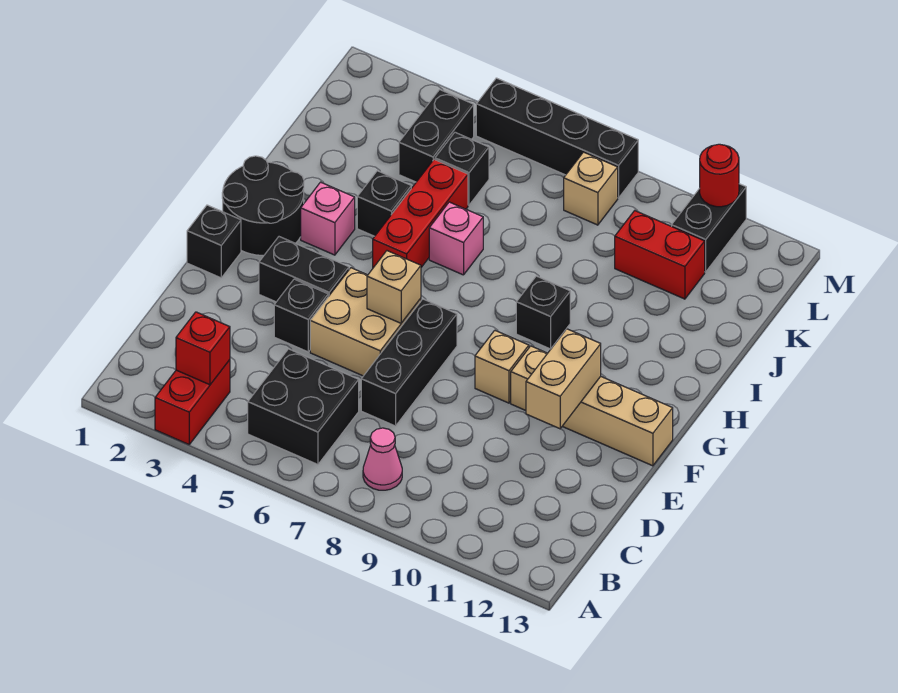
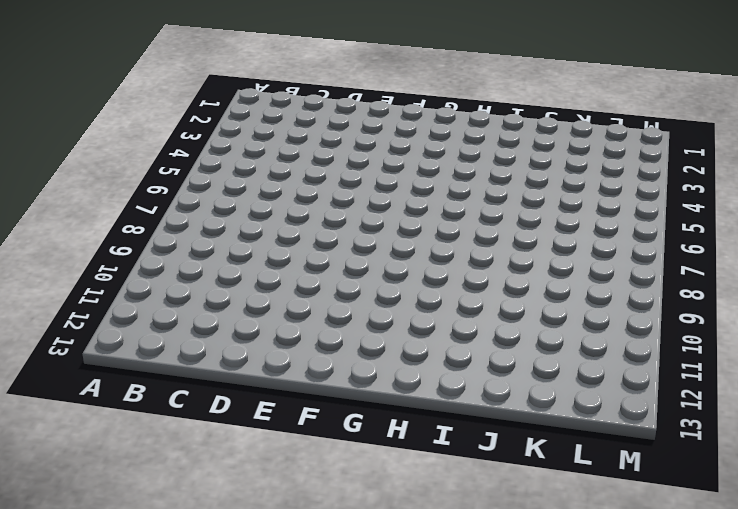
none -> red brick A3:B3 level 1
none -> black brick B5:C6 level 1
none -> pink cone B8 level 1

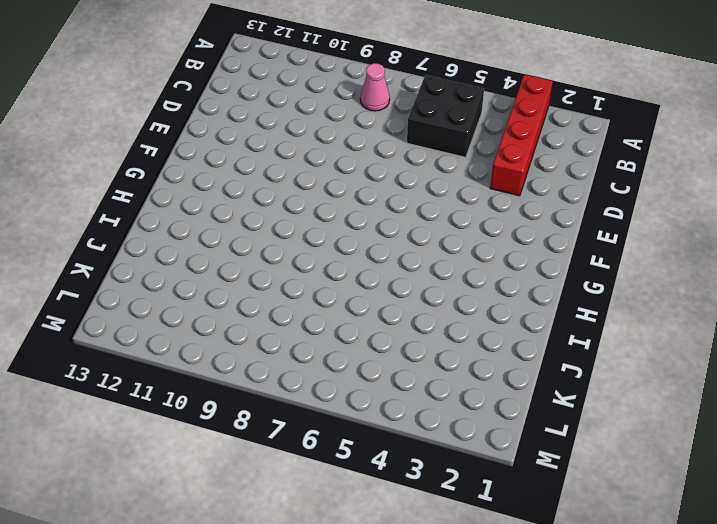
red brick A3:D3 level 1 -> red brick A3:B3 level 1
none -> black brick D7:F7 level 1
none -> black brick E4 level 1
none -> tan brick E5:F6 level 1

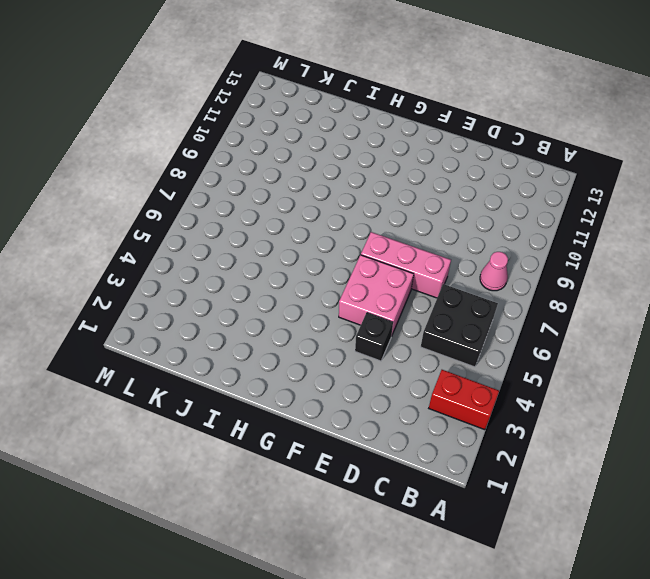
pink brick D7:F7 level 1 -> black brick D7:F7 level 1
pink brick E5:F6 level 1 -> tan brick E5:F6 level 1
none -> black brick F1 level 1
none -> black brick F3:F4 level 1
none -> tan brick F9 level 1

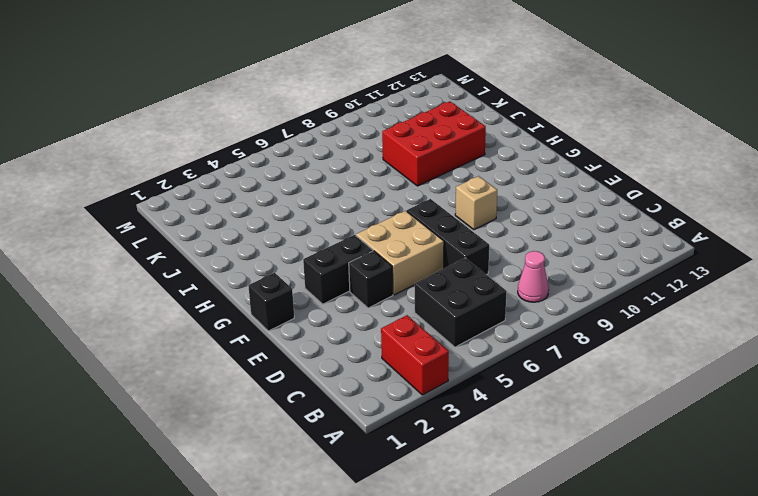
red brick I9:J11 level 1 -> none
none -> tan brick F10:F13 level 1
none -> black round brick G1:H2 level 1
none -> pink brick H3 level 1

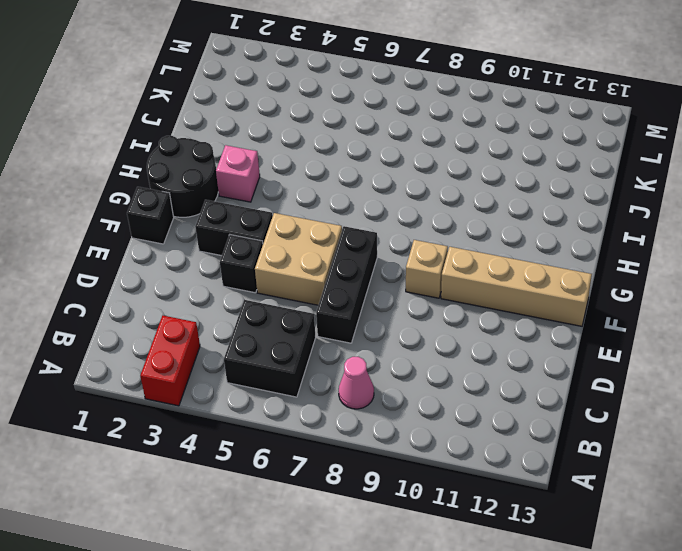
none -> red brick H5:J5 level 1
none -> black brick H9 level 1
none -> black brick I4 level 1

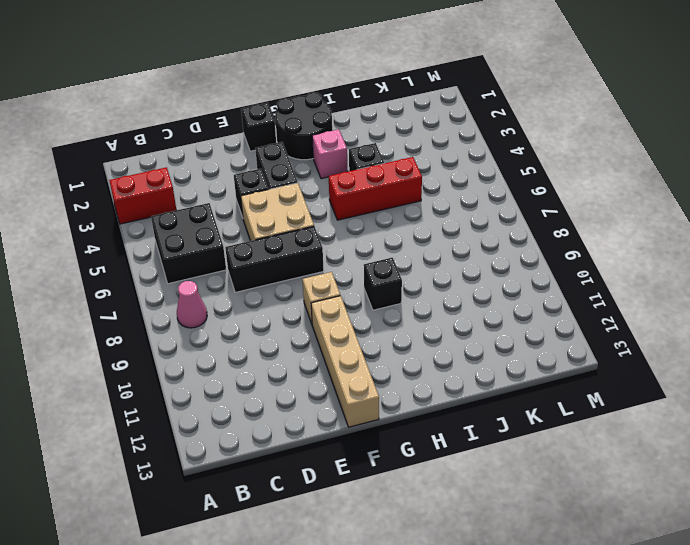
none -> pink brick I6 level 1
none -> black brick K4:L4 level 1
none -> black brick K5 level 1

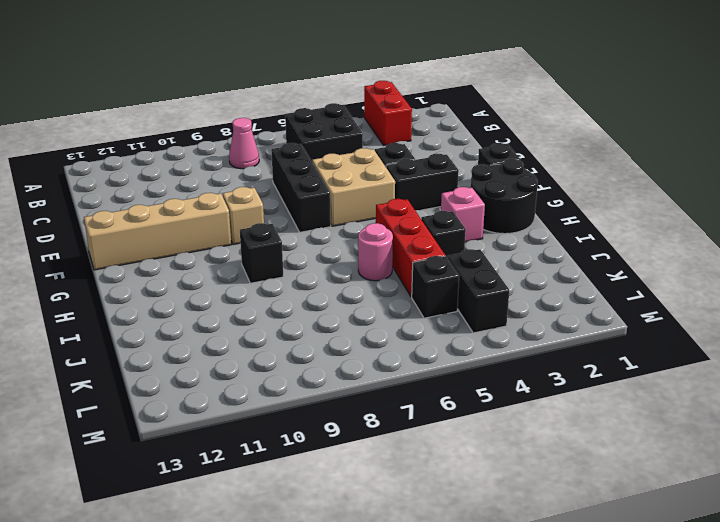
pink round brick I6 level 1 -> pink brick I6 level 1
none -> red brick K10:K11 level 1
none -> tan brick L8 level 1
none -> black brick L11:M11 level 1

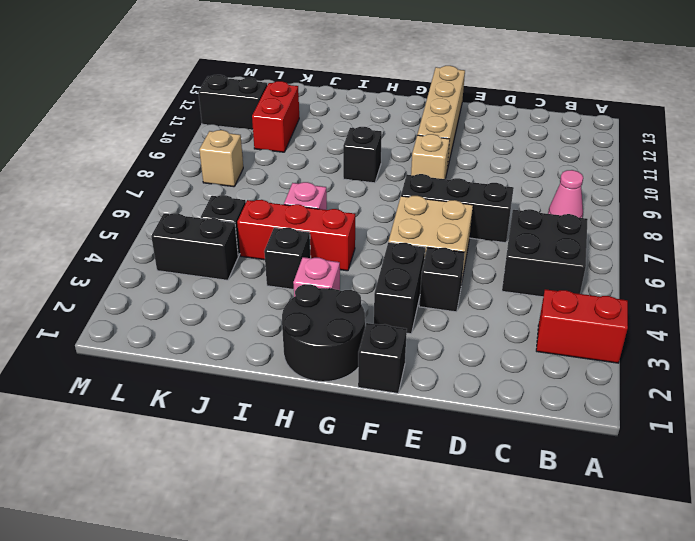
none -> black brick M5:M8 level 1
none -> red brick B3 level 2
none -> tan brick E11:F11 level 2

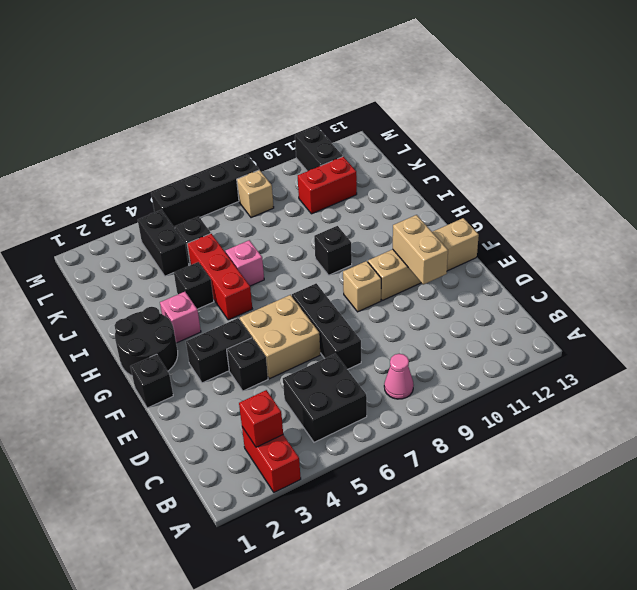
none -> tan brick F6 level 2
none -> red round brick M11 level 2

